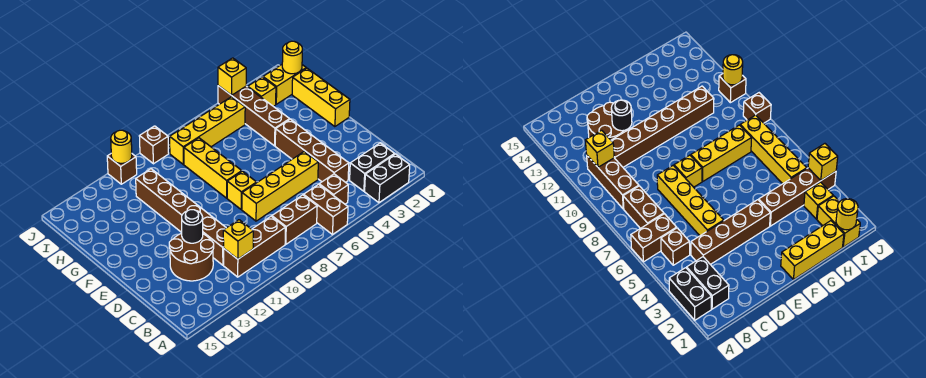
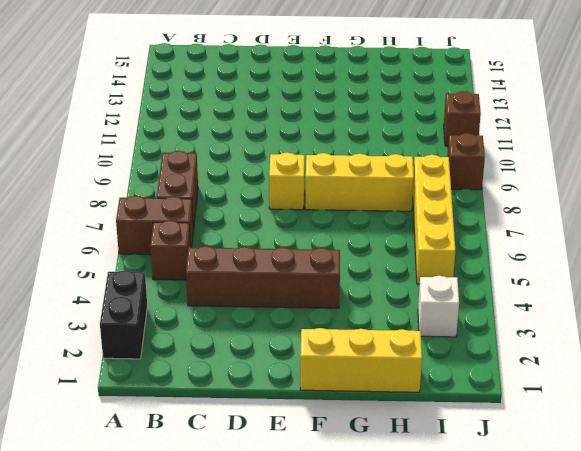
white brick I3 level 1 -> yellow brick I3 level 1
none -> black brick B2:B3 level 1
none -> brown brick B9:B11 level 1
none -> brown brick C11:H11 level 1

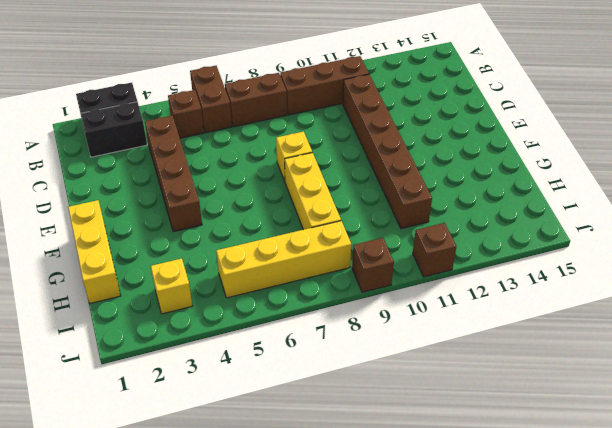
none -> brown round brick C12:D13 level 1
none -> yellow brick D5:D8 level 1
none -> brown brick G4:J4 level 1

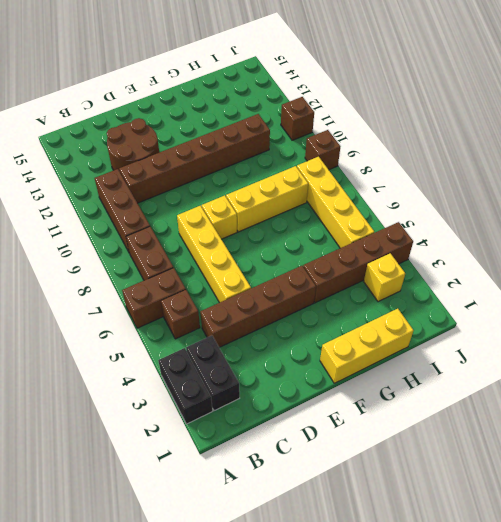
none -> yellow brick I1:I2 level 1
none -> yellow brick B11 level 2
none -> black round brick D12 level 2

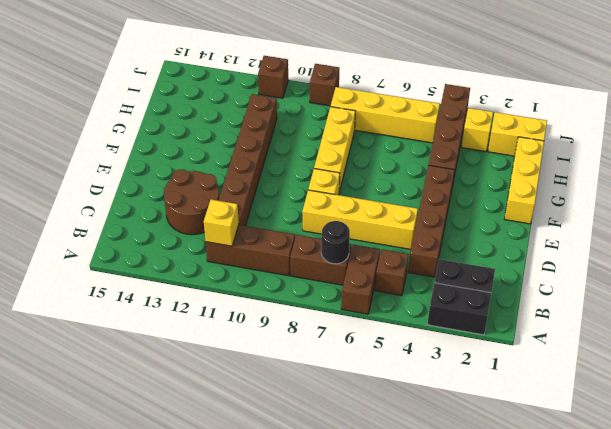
black round brick B7 level 2 -> black round brick D12 level 2
none -> yellow round brick I1 level 2
none -> yellow brick J4 level 2
none -> yellow round brick J11 level 2

